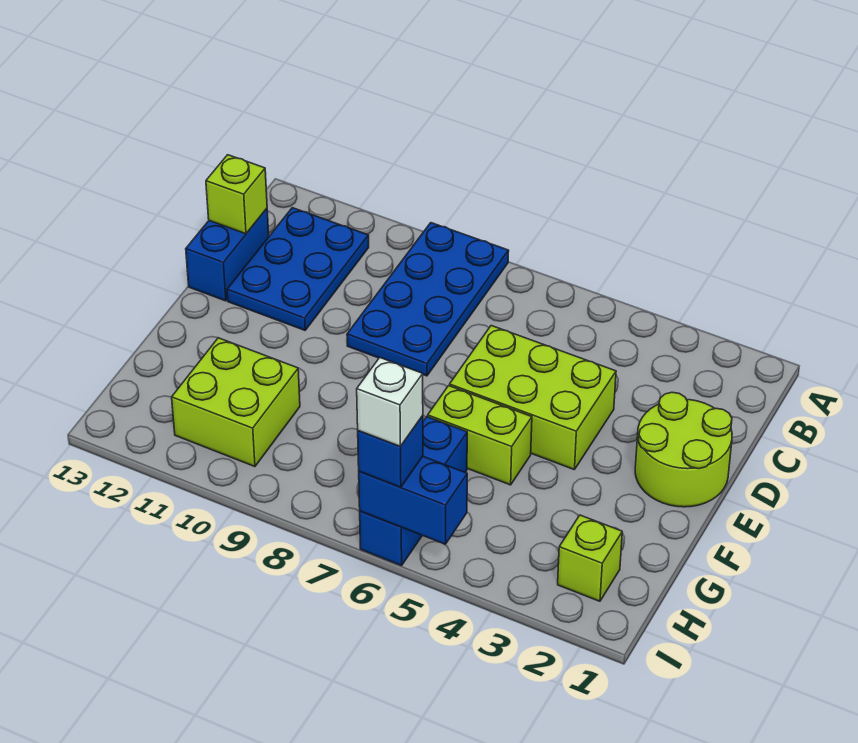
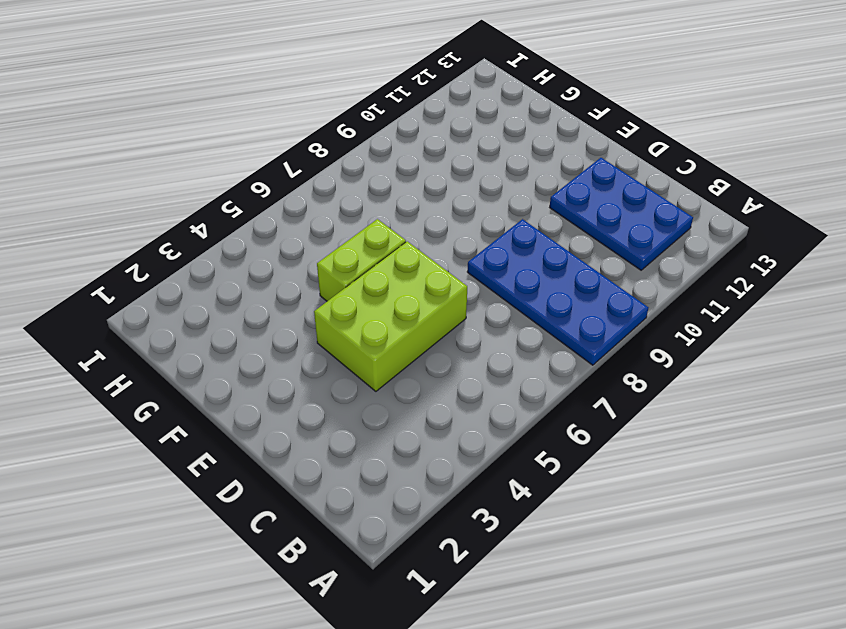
none -> blue brick C13:D13 level 1
none -> lime round brick D1:E2 level 1
none -> blue brick G6:I6 level 1

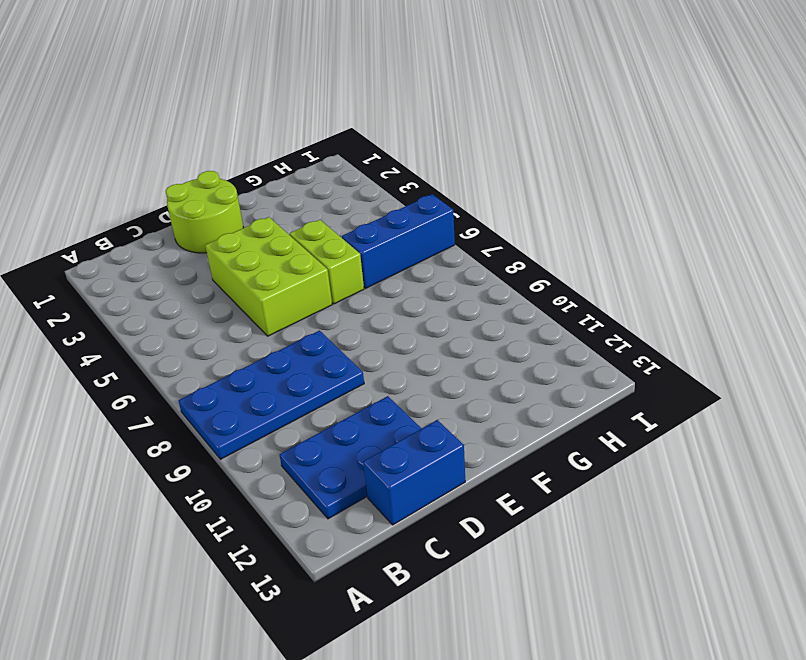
none -> lime brick G10:H11 level 1
none -> lime brick H2 level 1
none -> lime brick C13 level 2

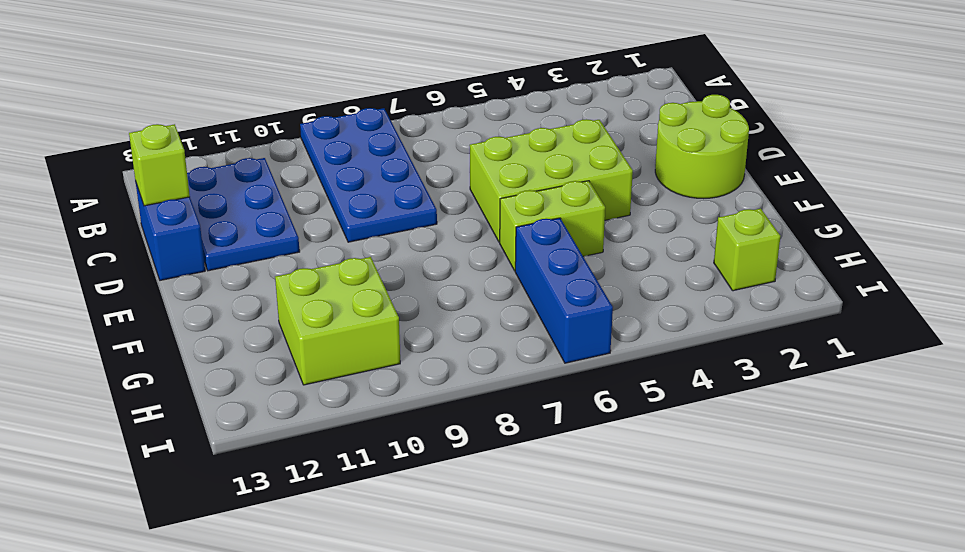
none -> blue brick I5:I6 level 2
none -> blue brick I6 level 3
none -> white brick I6 level 4

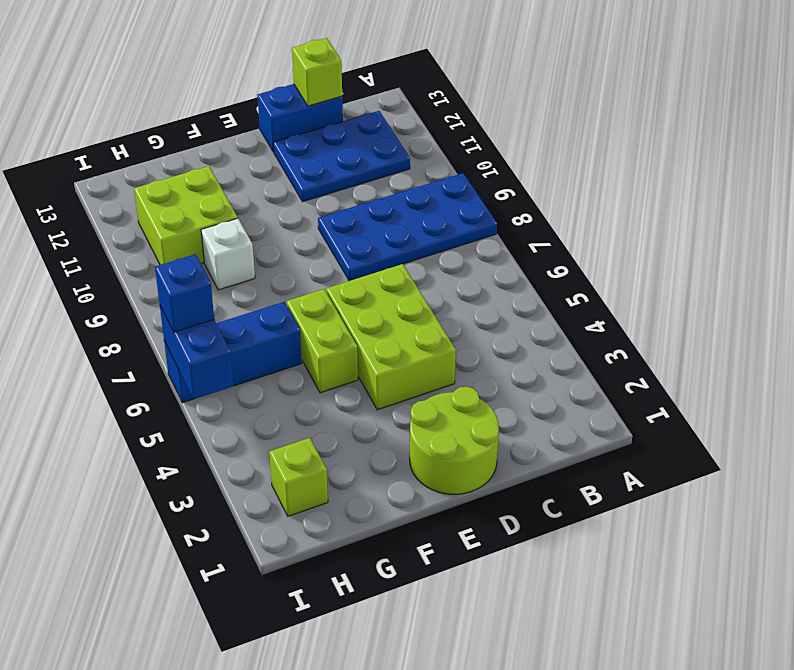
white brick G9 level 1 -> white brick I6 level 4

